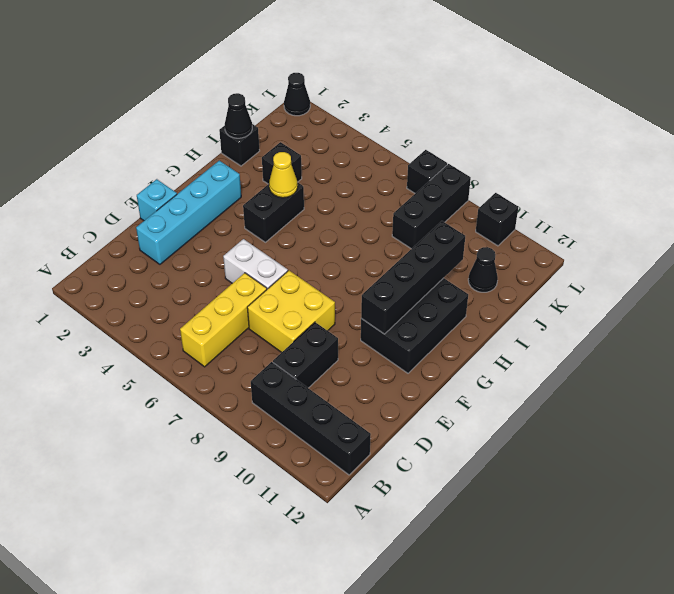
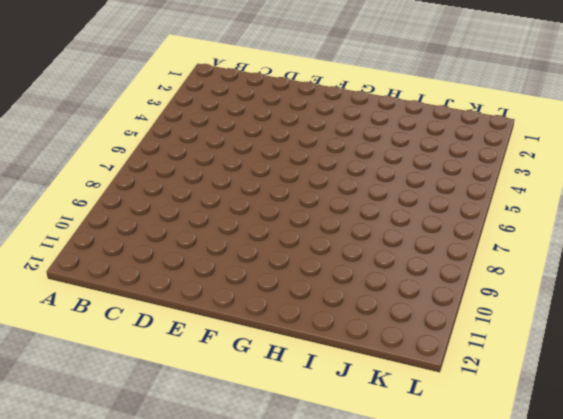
none -> yellow brick B6:D6 level 1
none -> black brick B9:B12 level 1
none -> black brick C9:D9 level 1

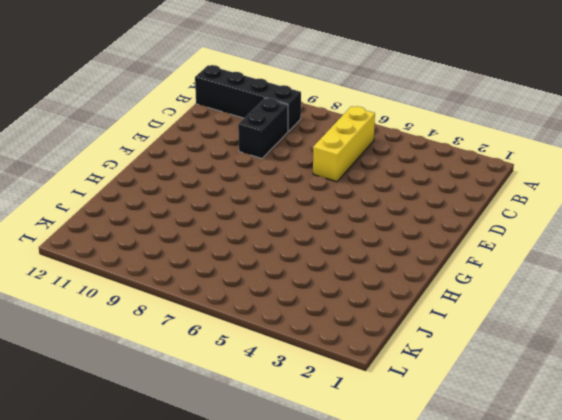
none -> cyan brick D2:G2 level 1
none -> yellow brick D7:E8 level 1
none -> cyan brick E1 level 1

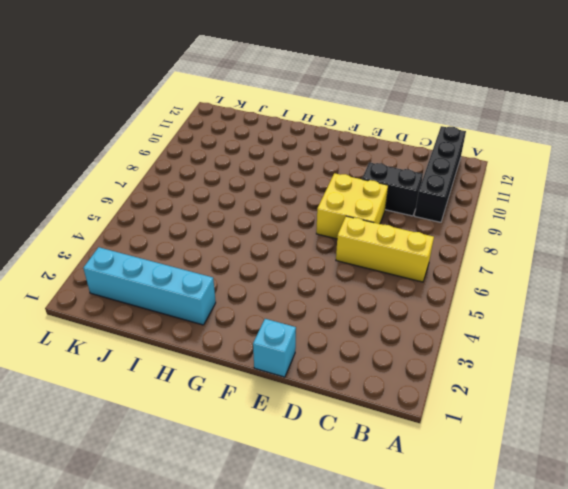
cyan brick H2:K2 level 1 -> cyan brick D2:G2 level 1
none -> white brick E5:E6 level 1
none -> black brick F10:H11 level 1
none -> black brick G4:H4 level 1

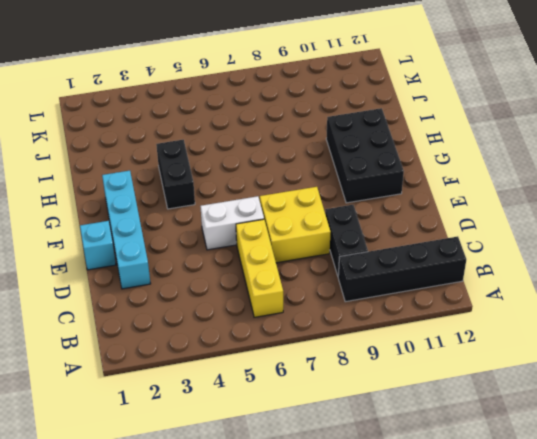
none -> black brick I1 level 1
none -> black brick I3 level 1
none -> black brick J8:L8 level 1

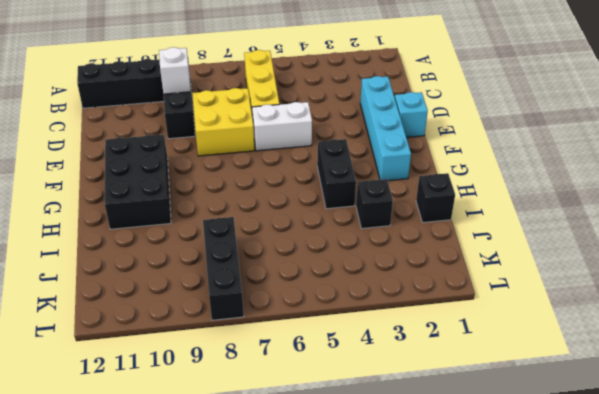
white brick C9 level 2 -> none
none -> black cone J11 level 1
none -> black cone L1 level 1
none -> black brick L7 level 1

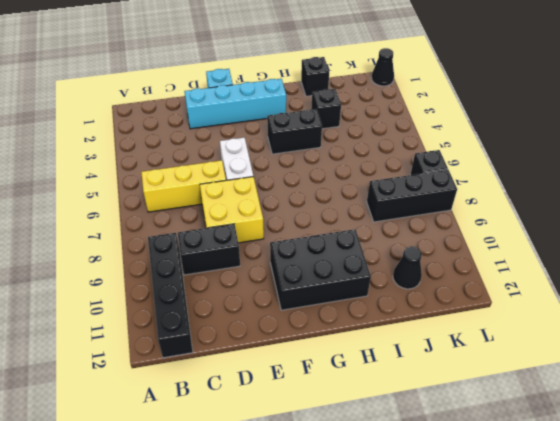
none -> black brick L10 level 1
none -> black brick F10:I10 level 2
none -> yellow cone H4 level 2

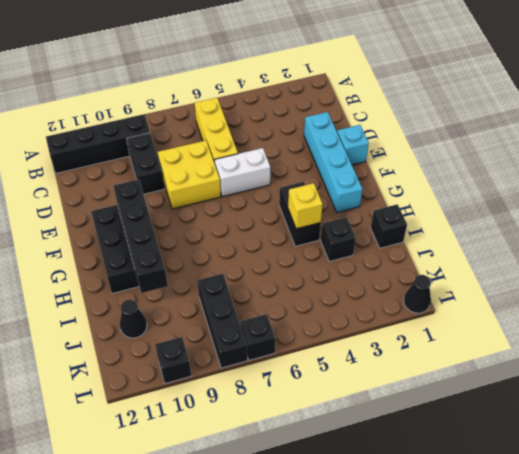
yellow brick H4 level 2 -> yellow cone H4 level 2
none -> black cone I1 level 2

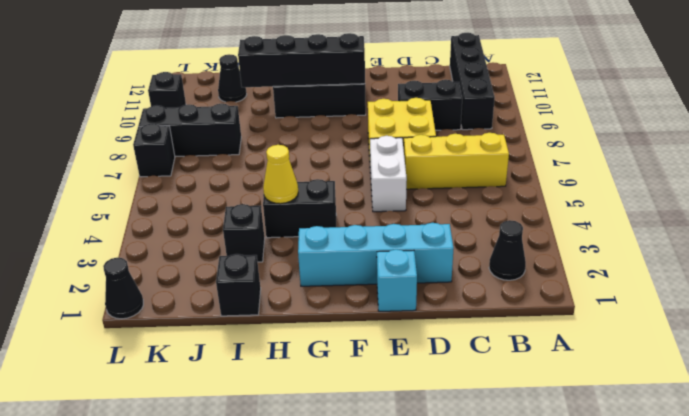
black cone B2 level 1 -> black cone I1 level 2

